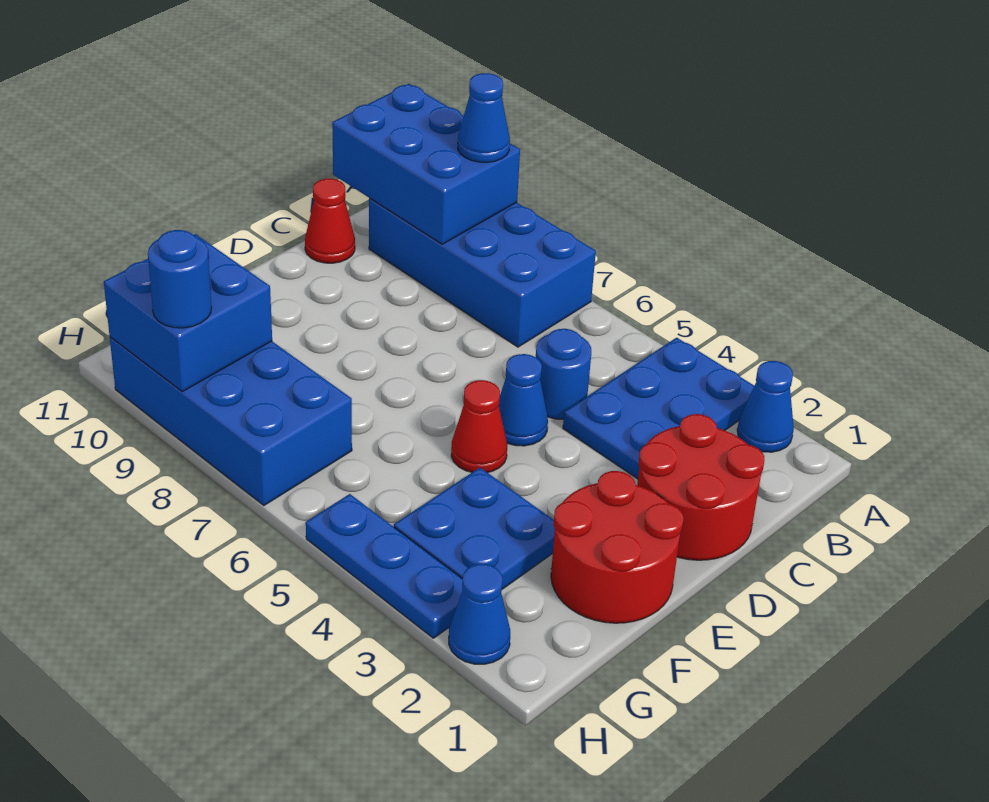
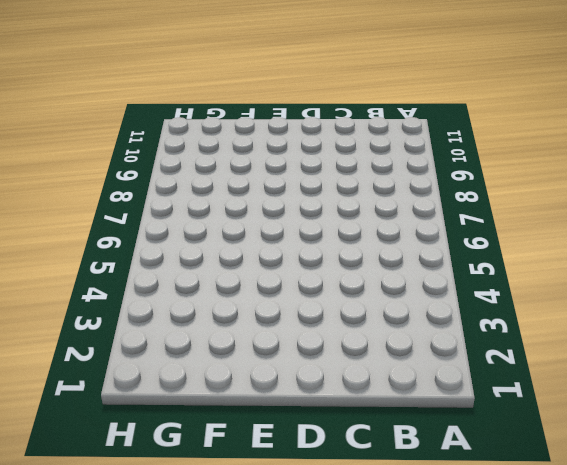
none -> blue cone A2 level 1
none -> blue plate A3:C4 level 1
none -> blue brick A7:B10 level 1

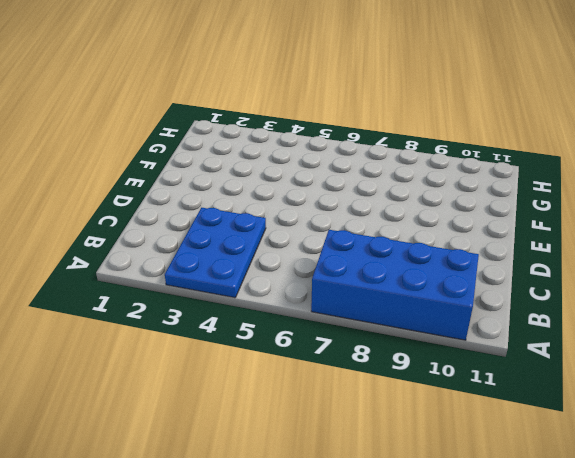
none -> blue cone A2 level 1
none -> red round brick C1:D2 level 1
none -> blue round brick C5 level 1

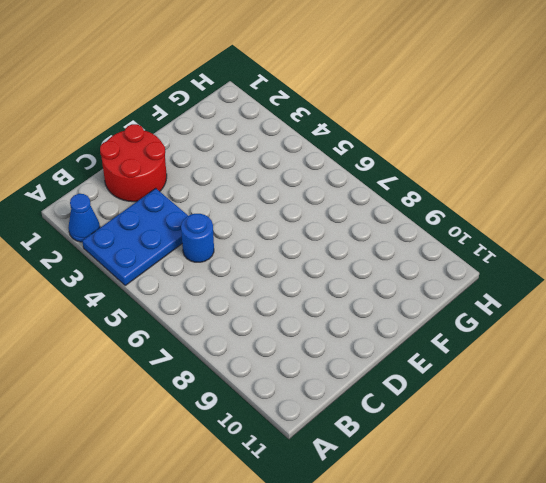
none -> blue brick A7:B10 level 1
none -> red cone C11 level 1
none -> blue cone D5 level 1

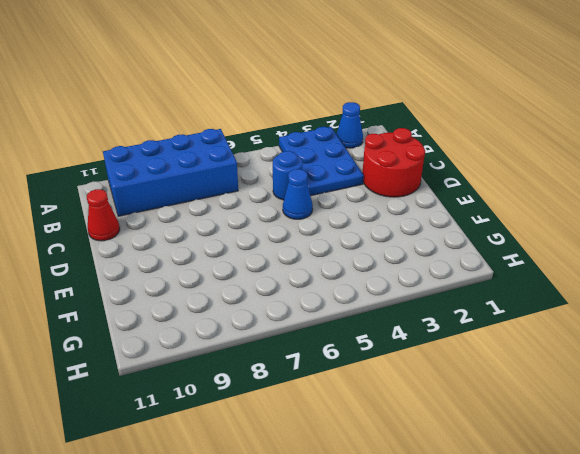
none -> red round brick E1:F2 level 1
none -> red cone E5 level 1
none -> blue plate F3:G4 level 1

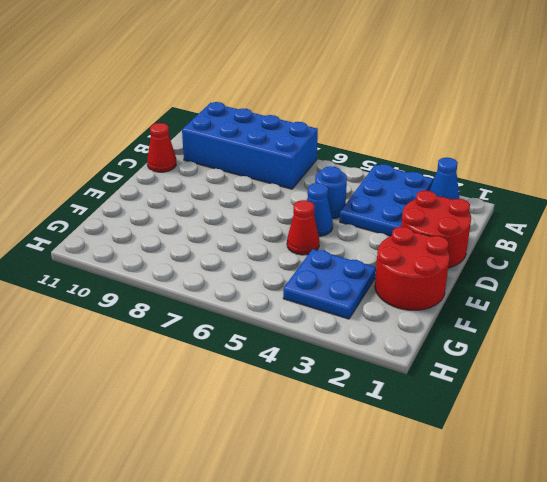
none -> blue brick G7:H10 level 1
none -> blue cone H2 level 1
none -> blue plate H3:H5 level 1

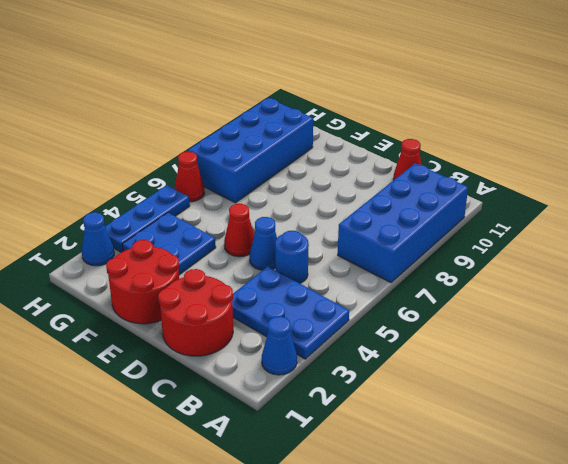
red cone H6 level 1 -> none
none -> blue brick A9:B11 level 2
none -> blue brick G9:H10 level 2
none -> blue cone A9 level 3

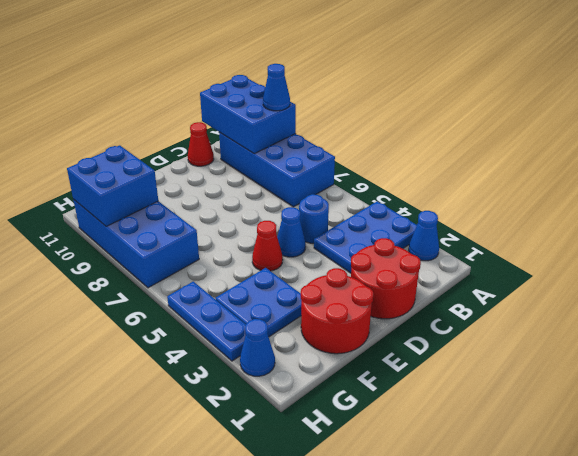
none -> blue round brick H9 level 3

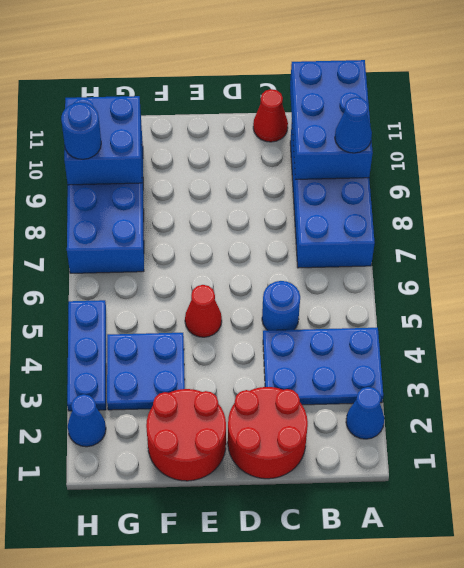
none -> blue cone D5 level 1

